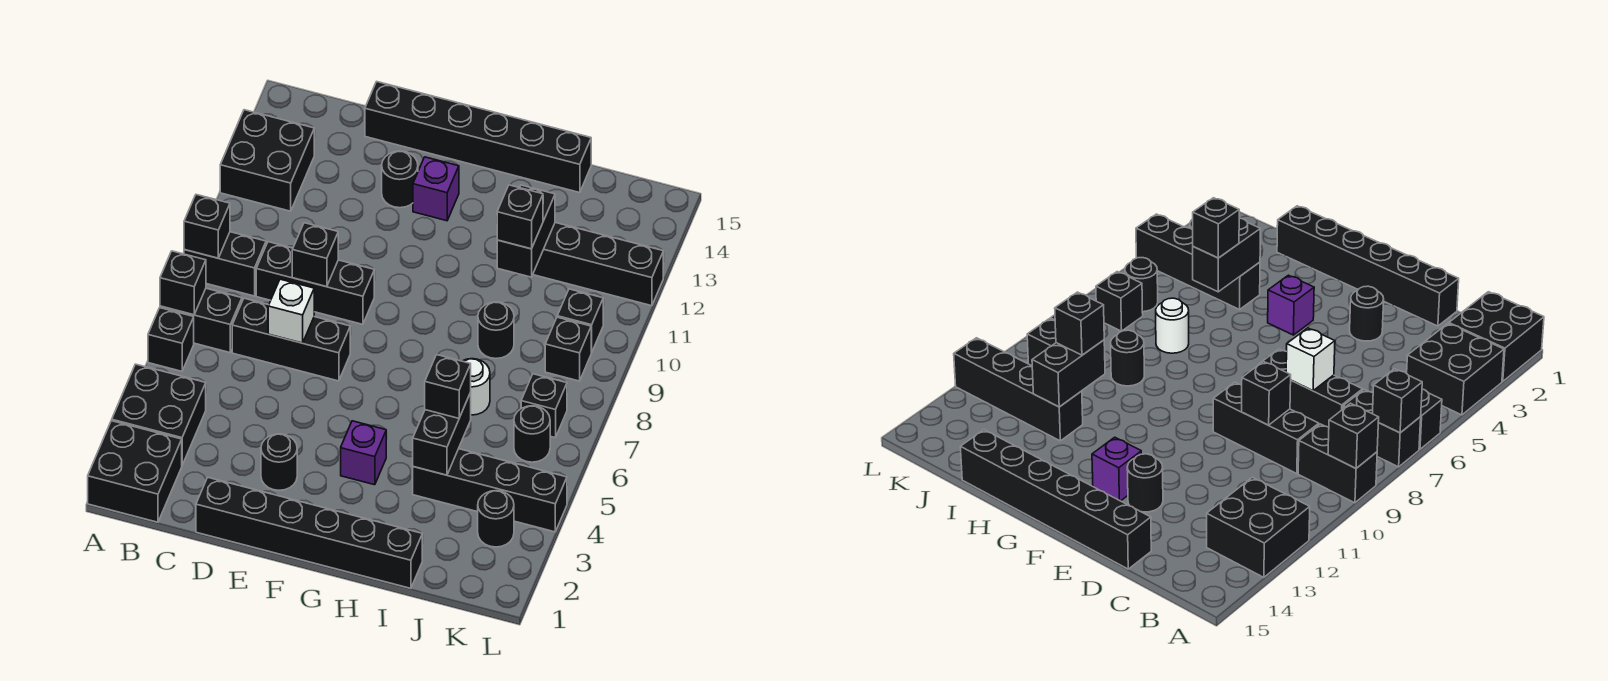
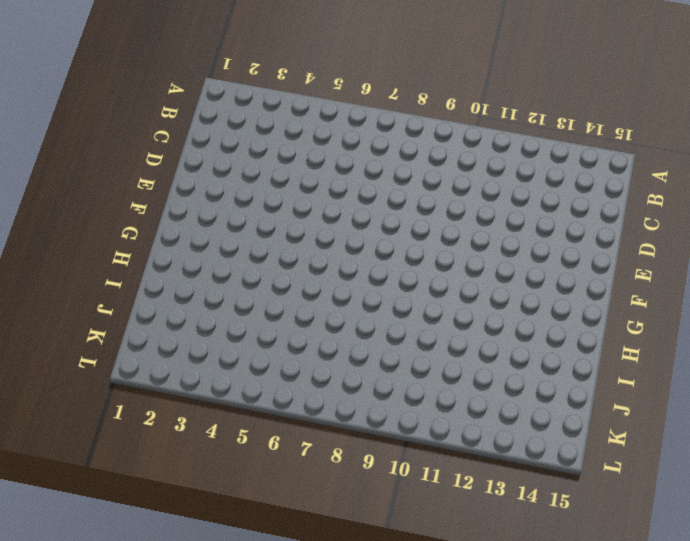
none -> black brick A1:B2 level 1
none -> black brick A3:B4 level 1
none -> black brick A6 level 1
none -> black brick A7:B7 level 1

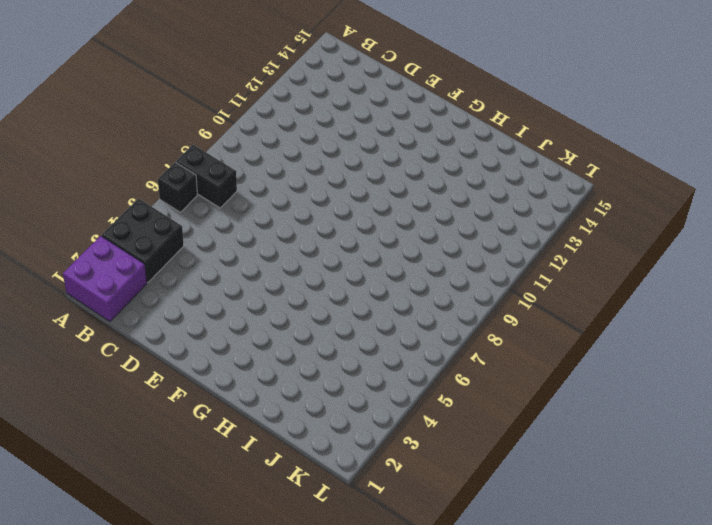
purple brick A1:B2 level 1 -> black brick A1:B2 level 1
none -> black brick A9:B9 level 1
none -> black brick A12:B13 level 1
none -> black brick C7:E7 level 1
none -> black brick C9:E9 level 1

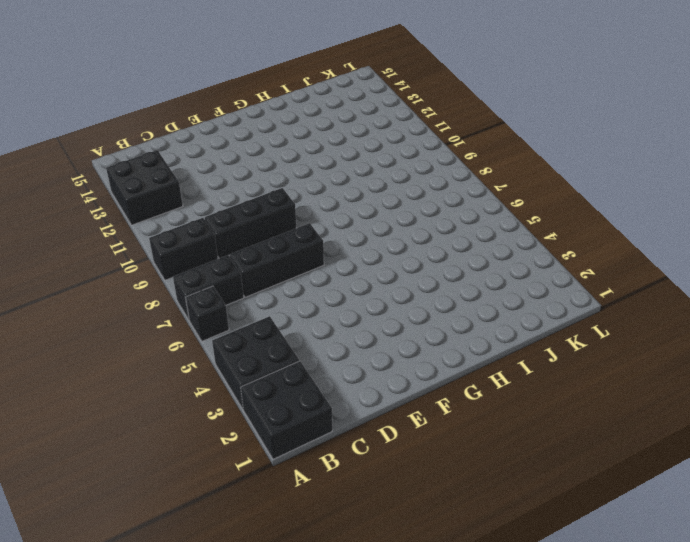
none -> black brick D1:I1 level 1
none -> black brick D15:I15 level 1
none -> black round brick E3 level 1
none -> black round brick E13 level 1

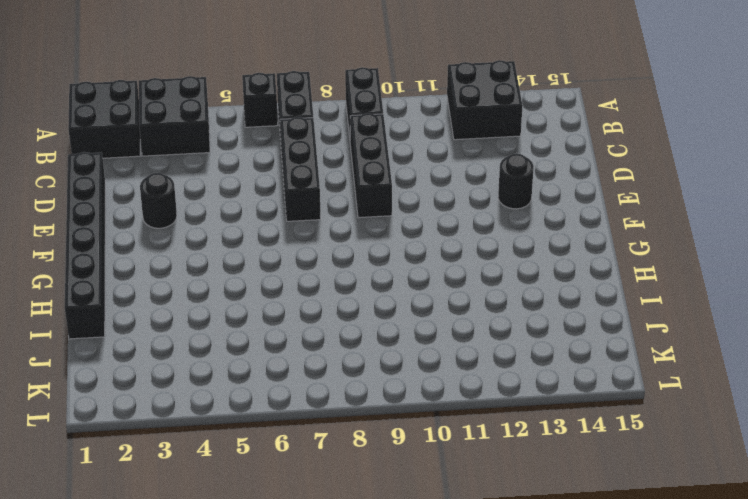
none -> black brick D15:I15 level 1
none -> purple brick F13 level 1
none -> purple brick G4 level 1
none -> black brick I4:L4 level 1

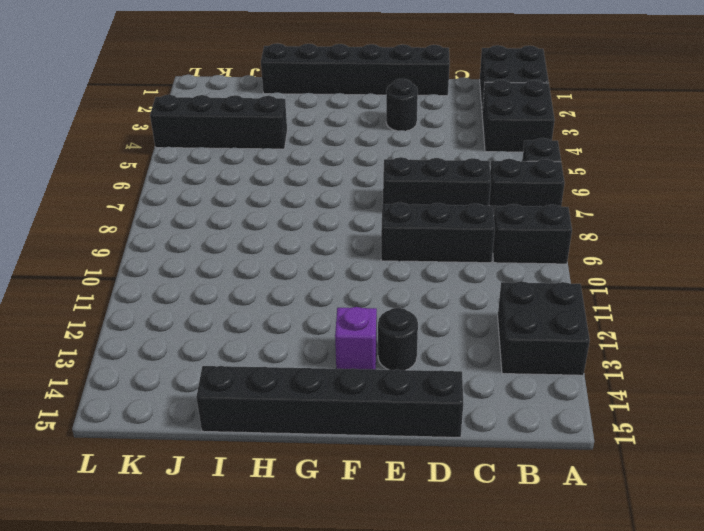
none -> purple brick G4 level 1
none -> white round brick I7 level 1
none -> black round brick I9 level 1
none -> black brick I12:L12 level 1

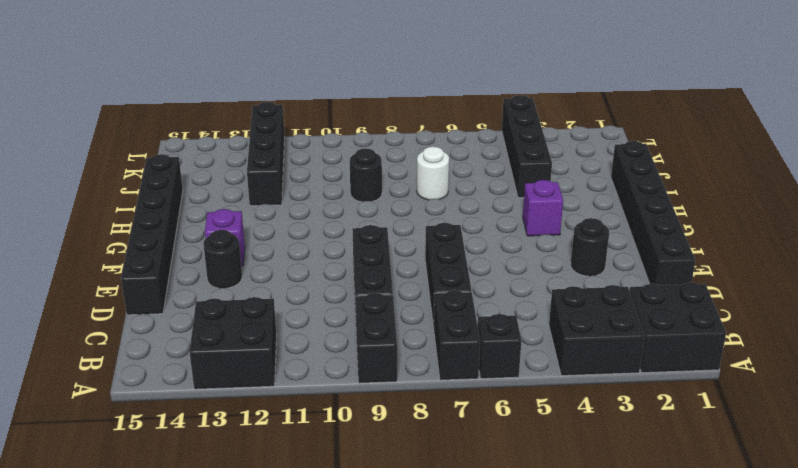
none -> black round brick K3 level 1
none -> black round brick K6 level 1
none -> black brick K7 level 1
none -> black brick K9 level 1

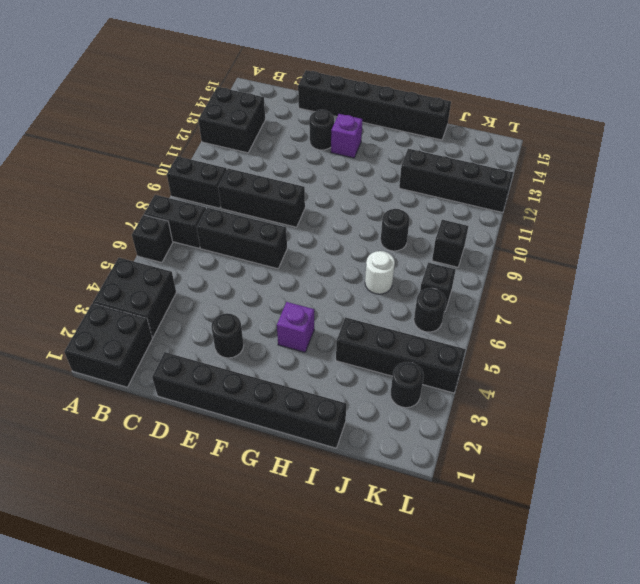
none -> black brick K10 level 1
none -> black brick A7 level 2
none -> black brick A9 level 2
none -> white brick D7 level 2

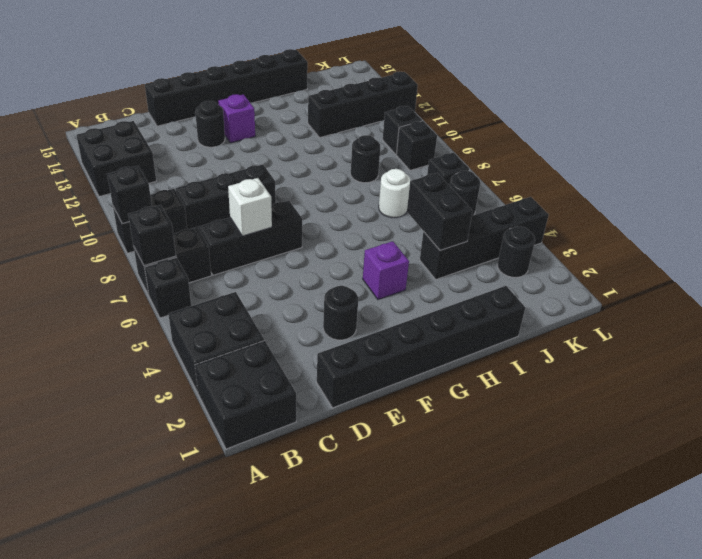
none -> black brick D9 level 2
none -> black brick I11:I12 level 2
none -> black brick I5 level 3
none -> black brick I11 level 3

